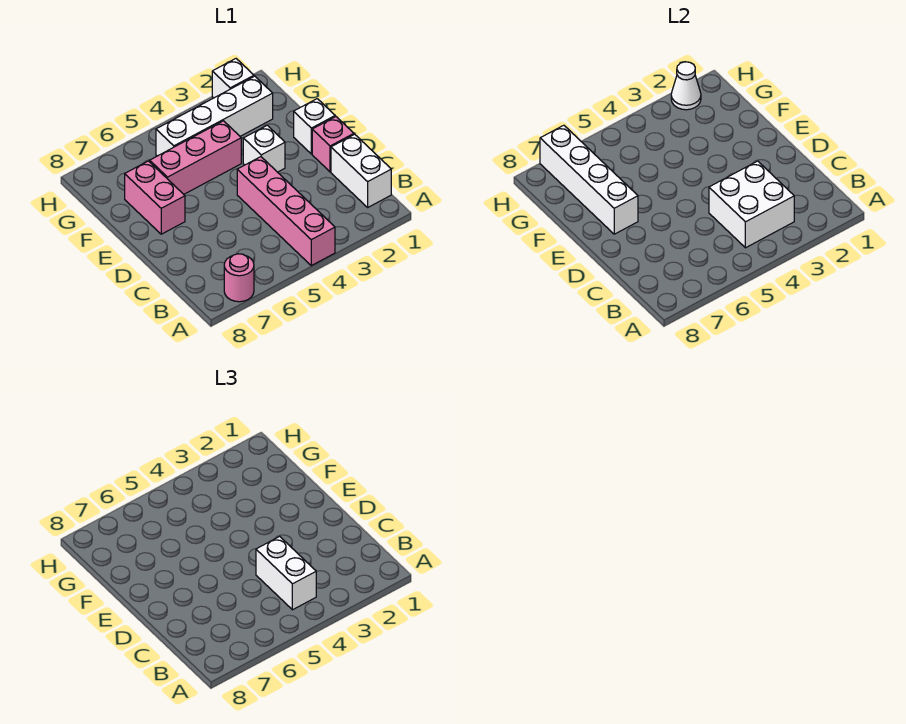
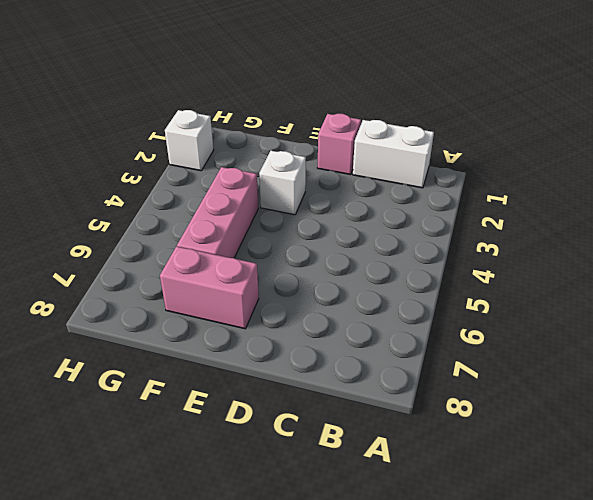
none -> pink brick A4:D4 level 1
none -> pink round brick A7 level 1
none -> white brick E1 level 1

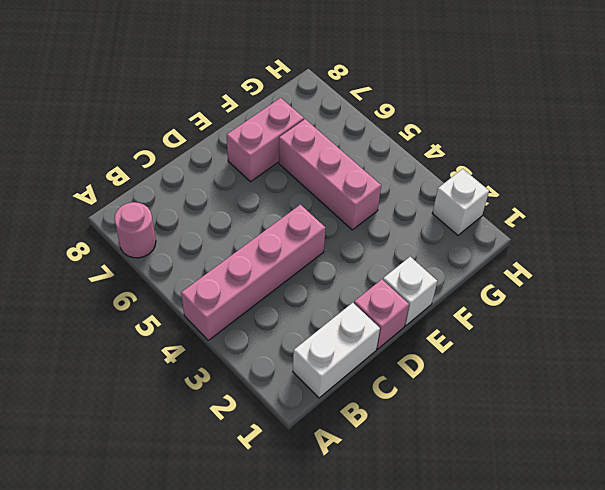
none -> white brick E3 level 1
none -> white brick G2:G5 level 1
none -> white brick B3:C4 level 2

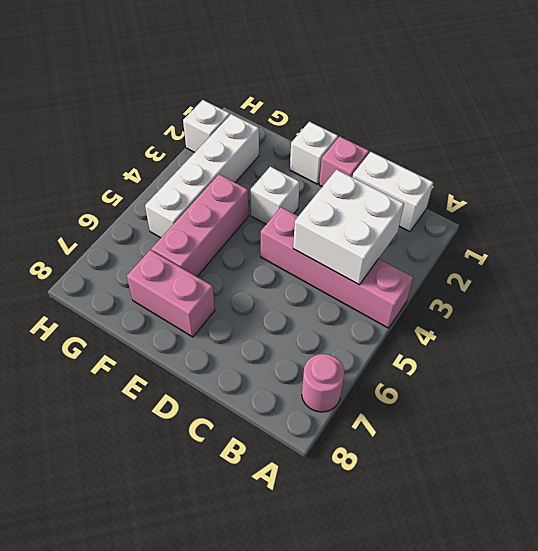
none -> white brick E7:H7 level 2
none -> white cone H2 level 2
none -> white brick B4:C4 level 3

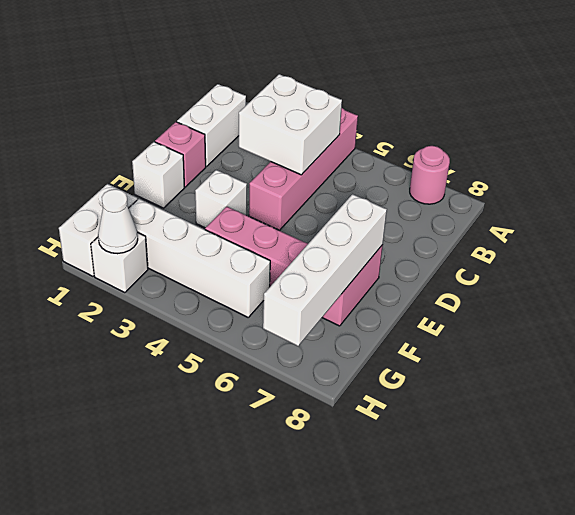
white brick G1:H1 level 1 -> white brick B4:C4 level 3

